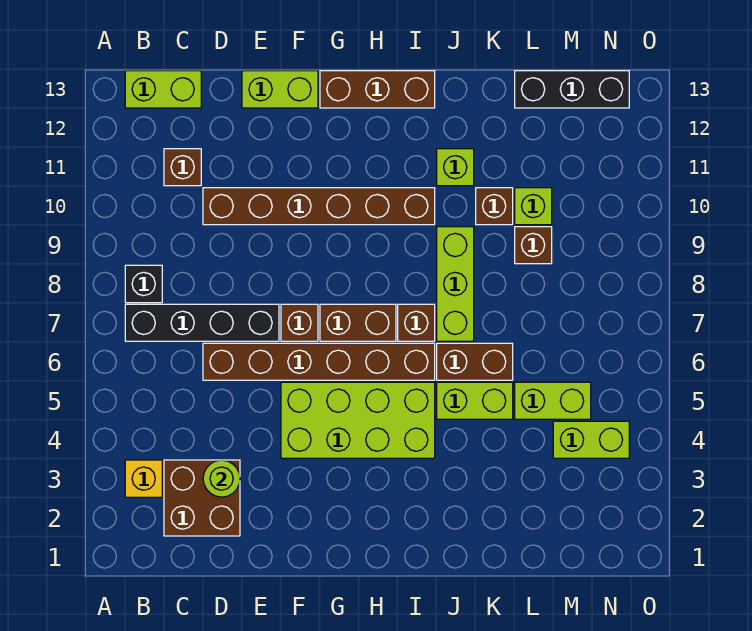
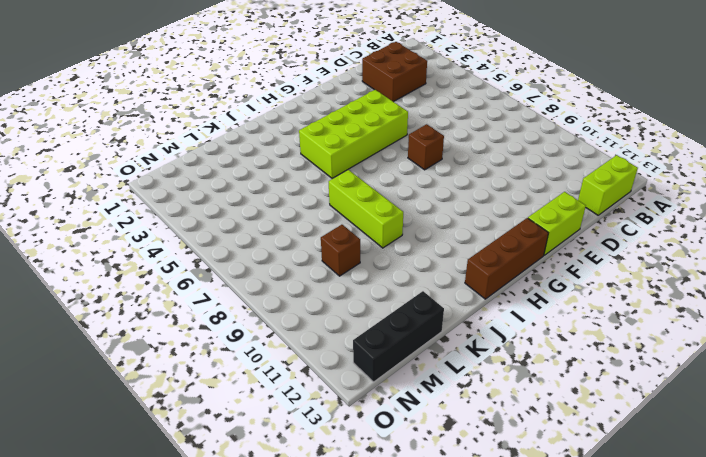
none -> yellow brick B3 level 1
none -> black brick B7:E7 level 1
none -> black brick B8 level 1

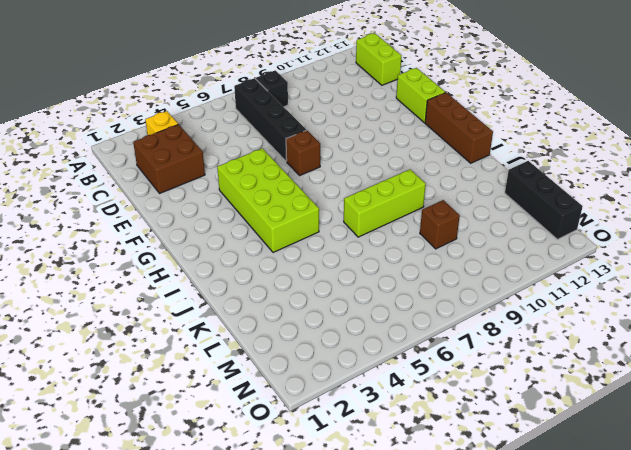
none -> brown brick C11 level 1
none -> brown brick D6:I6 level 1
none -> brown brick D10:I10 level 1

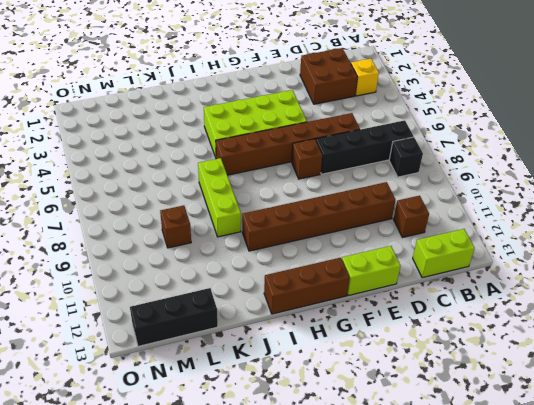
none -> brown brick G7:H7 level 1
none -> brown brick I7 level 1
none -> lime brick J5:K5 level 1

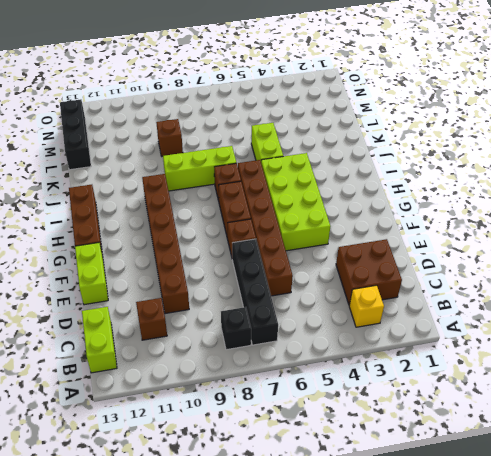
none -> brown brick J6:K6 level 1
none -> lime brick J11 level 1
none -> brown brick K10 level 1

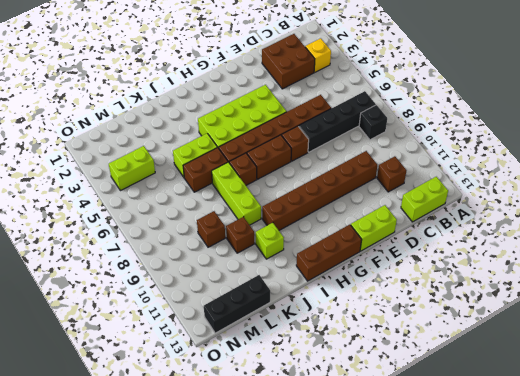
none -> lime brick L5:M5 level 1
none -> lime brick L10 level 1
none -> lime round brick D3 level 2

